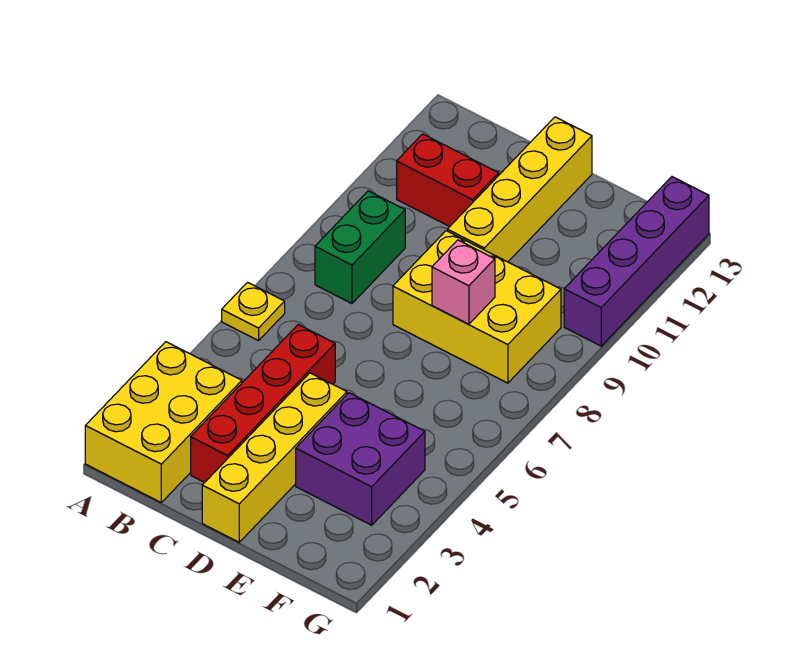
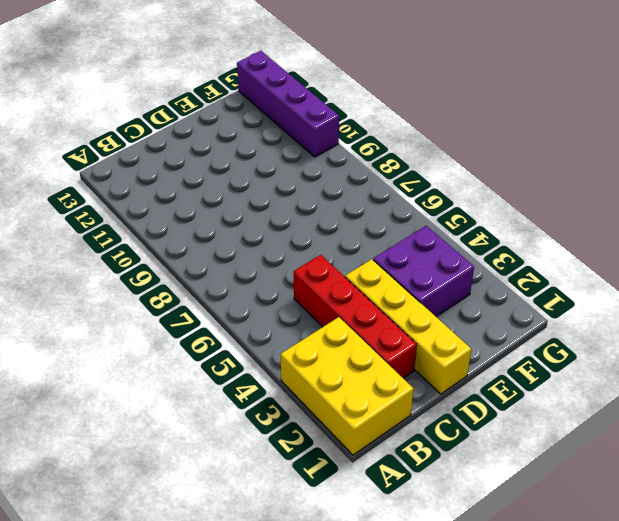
none -> yellow plate A6 level 1
none -> green brick B8:B9 level 1

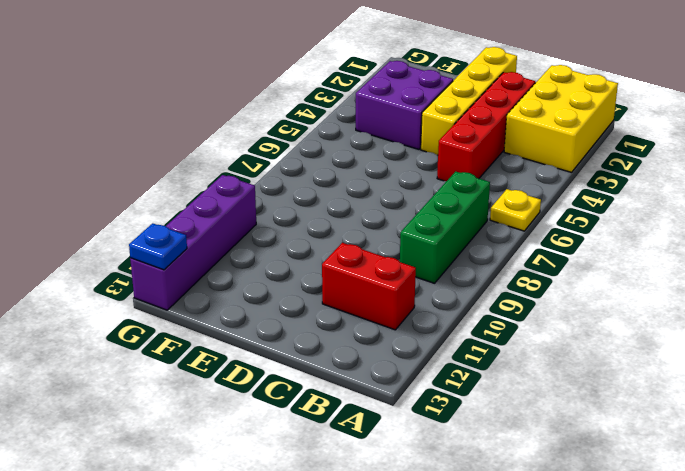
green brick B7:B9 level 1 -> green brick B8:B9 level 1
blue plate G13 level 2 -> none
none -> yellow brick D8:F9 level 1
none -> yellow brick D10:D13 level 1

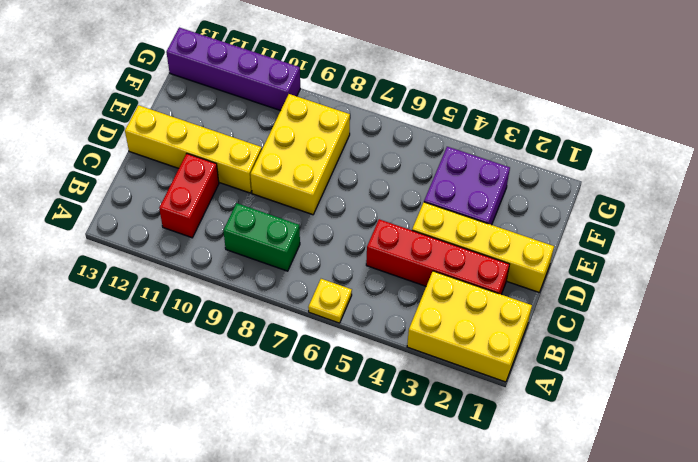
none -> pink brick E8 level 2

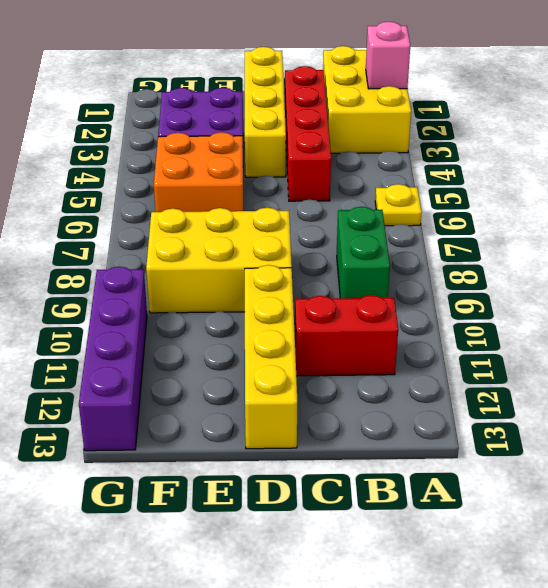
pink brick A2 level 2 -> pink brick E8 level 2
orange brick E5:F6 level 1 -> none

